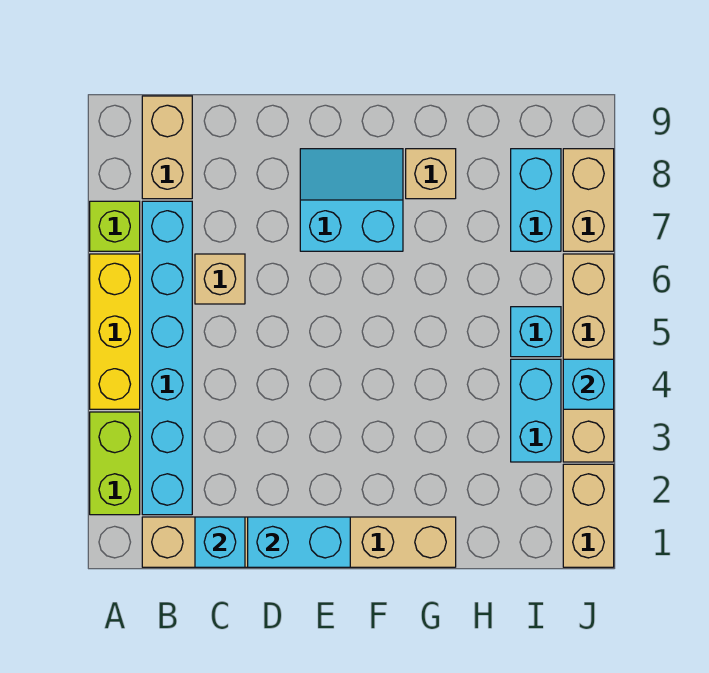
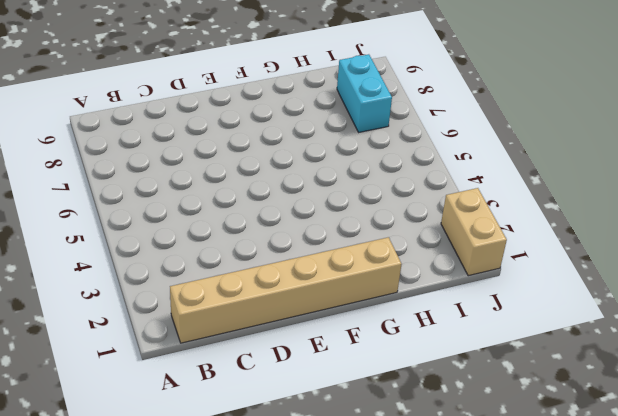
none -> lime brick A2:A3 level 1
none -> yellow brick A4:A6 level 1
none -> lime brick A7 level 1

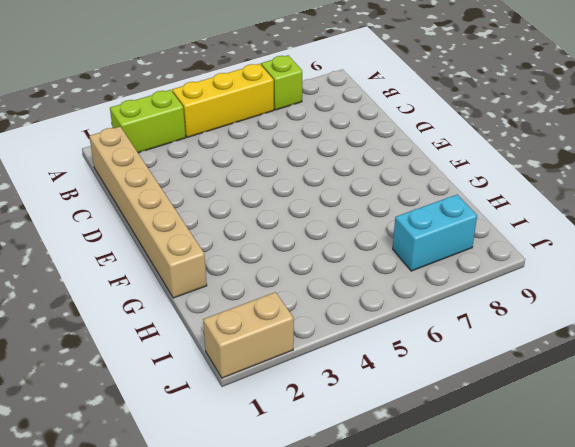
none -> cyan brick B2:B7 level 1
none -> tan brick B8:B9 level 1
none -> tan brick C6 level 1

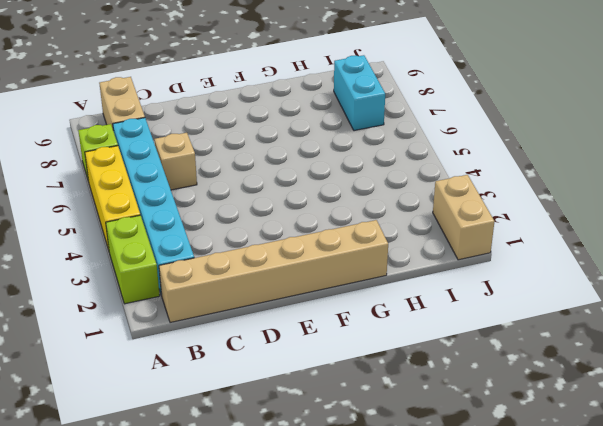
none -> cyan slope E7:F8 level 1 top 7
none -> tan brick G8 level 1
none -> cyan brick I3:I4 level 1

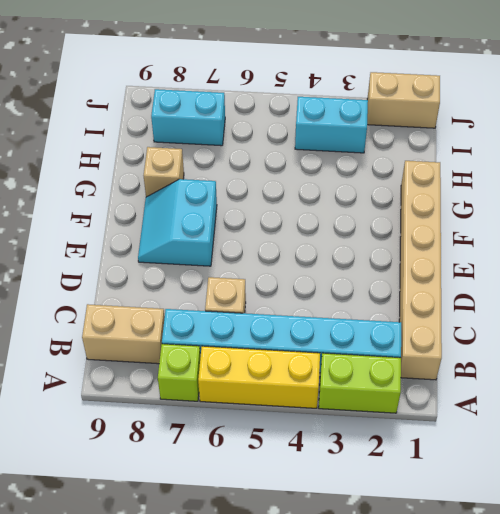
none -> cyan brick I5 level 1
none -> tan brick J3:J6 level 1
none -> tan brick J7:J8 level 1

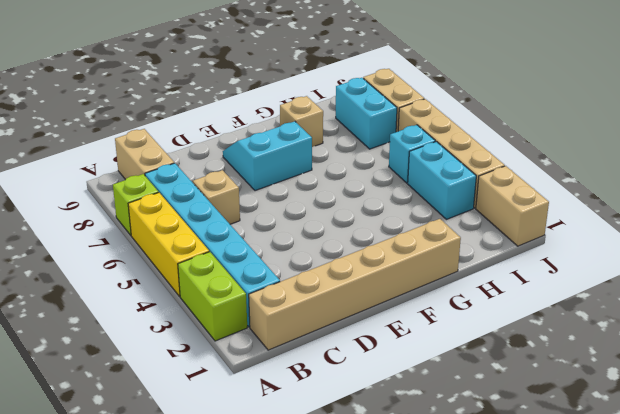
none -> cyan brick C1 level 2
none -> cyan brick D1:E1 level 2
none -> cyan brick J4 level 2

